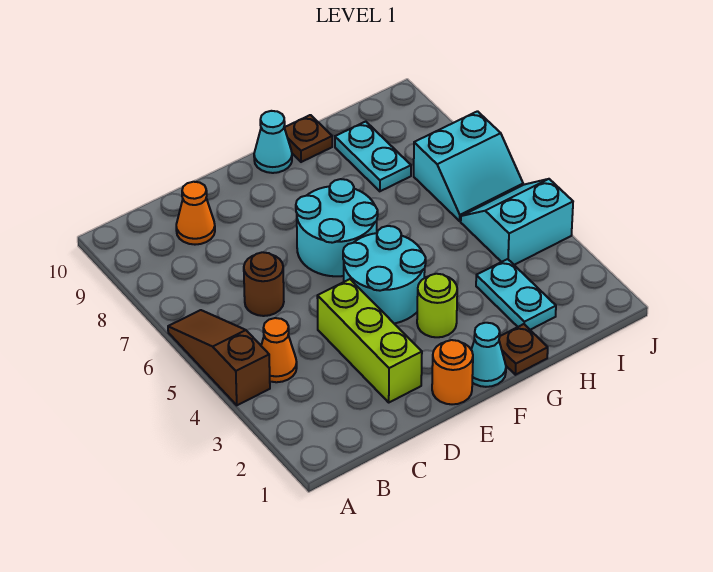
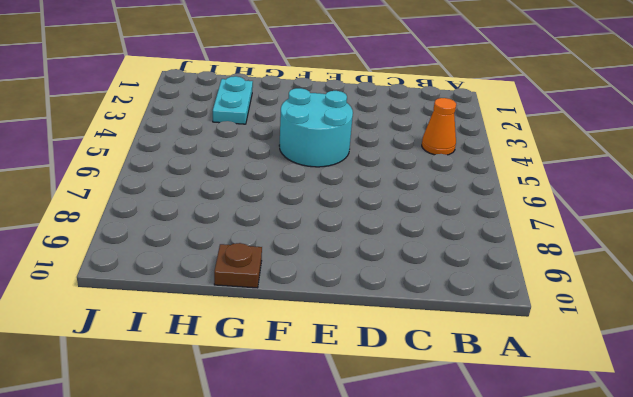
none -> brown slope A4:A6 level 1 top 4
none -> brown round brick C6 level 1
none -> orange cone C9 level 1

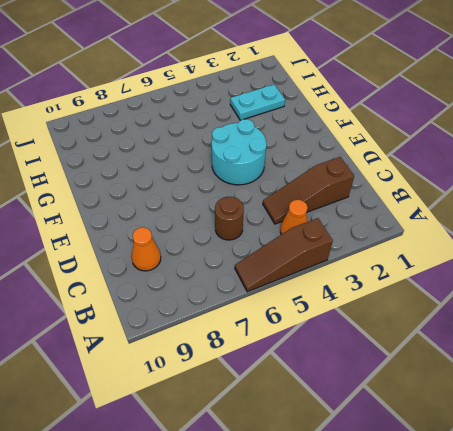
brown slope C2:C4 level 1 top 2 -> none
none -> lime brick D2:D4 level 1
none -> orange round brick E1 level 1
none -> cyan round brick E6:F7 level 1

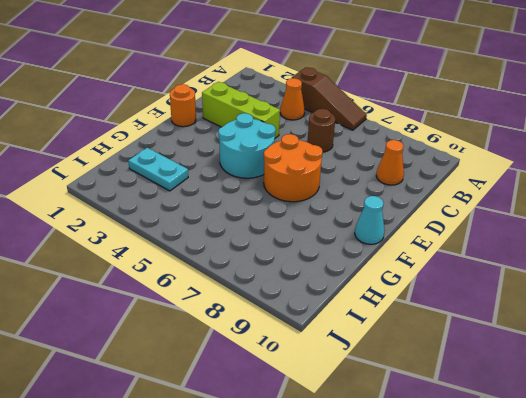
orange round brick E6:F7 level 1 -> cyan round brick E6:F7 level 1
none -> cyan cone F1 level 1
none -> lime round brick F3 level 1
none -> brown plate G1 level 1

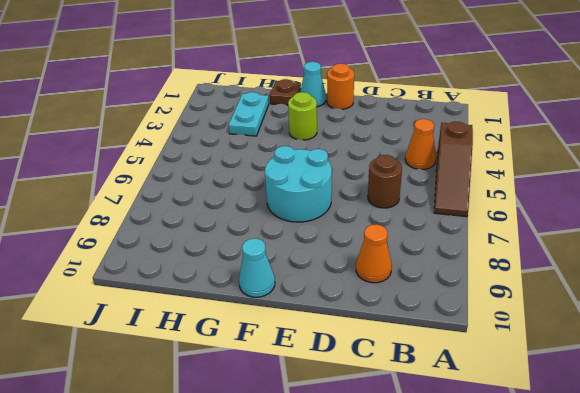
none -> lime brick D2:D4 level 1
none -> cyan round brick E4:F5 level 1
none -> brown plate G10 level 1

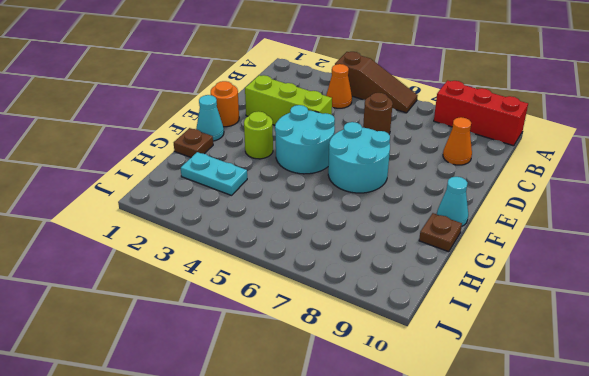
red brick A8:A10 level 1 -> none
none -> cyan plate H8:H9 level 1
none -> cyan slope I4:J5 level 1 top 4
none -> cyan slope I6:J7 level 1 top 7

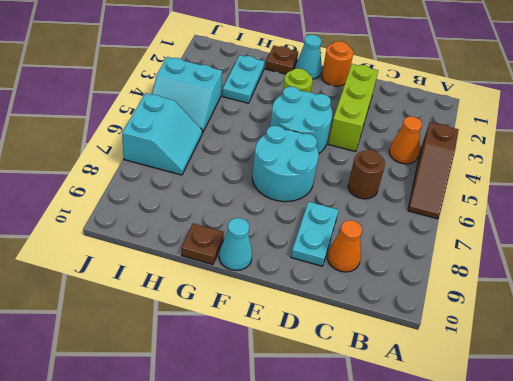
cyan plate D8:D9 level 1 -> cyan plate H8:H9 level 1
cyan slope I6:J7 level 1 top J -> cyan slope I6:J7 level 1 top 7

